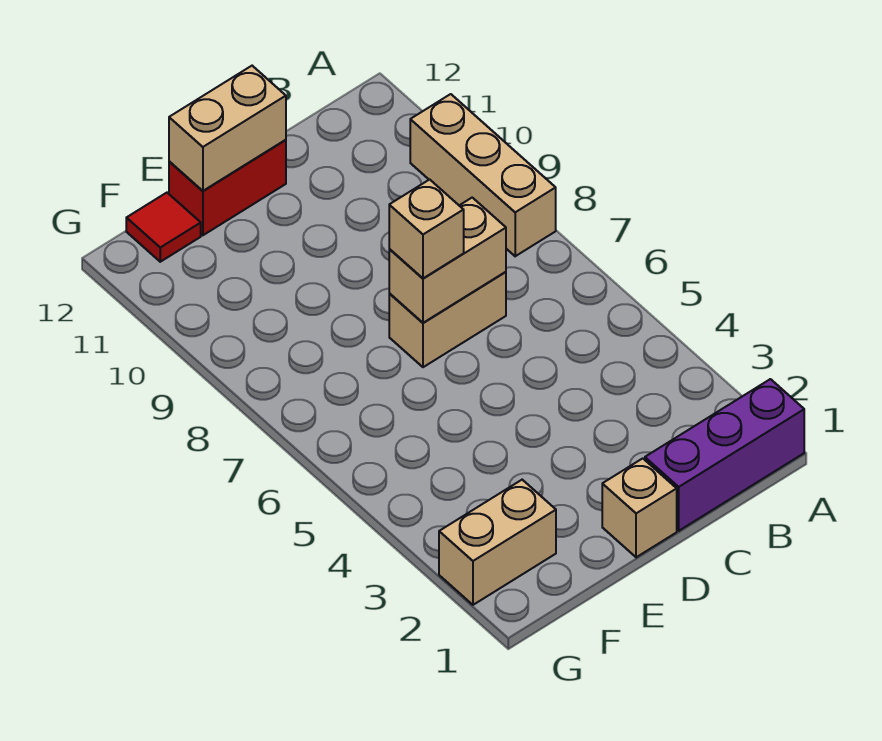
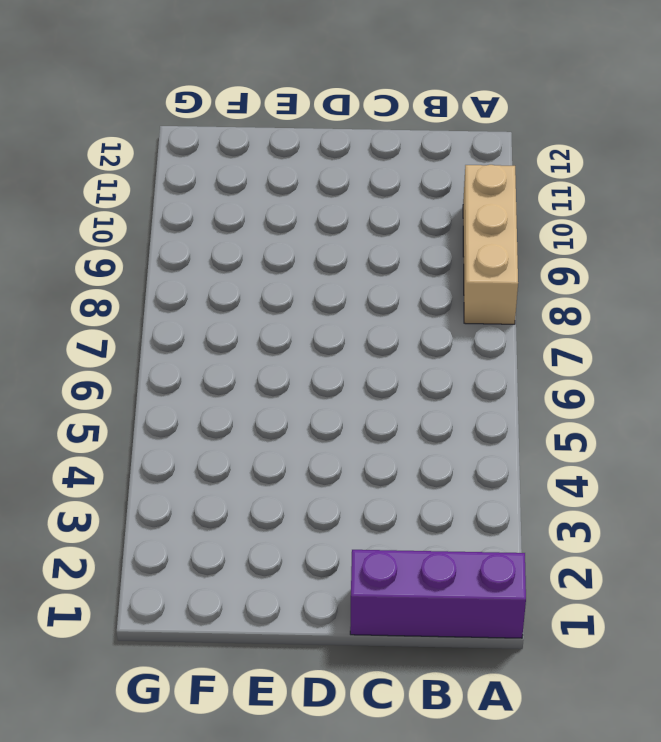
none -> tan brick C7:D7 level 1
none -> tan brick D1 level 1

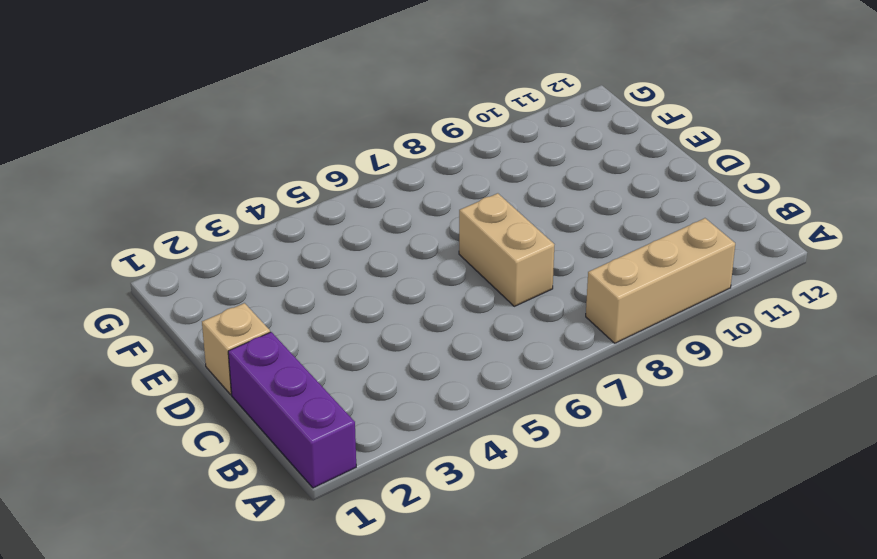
none -> red brick D12:E12 level 1
none -> tan brick F2:G2 level 1

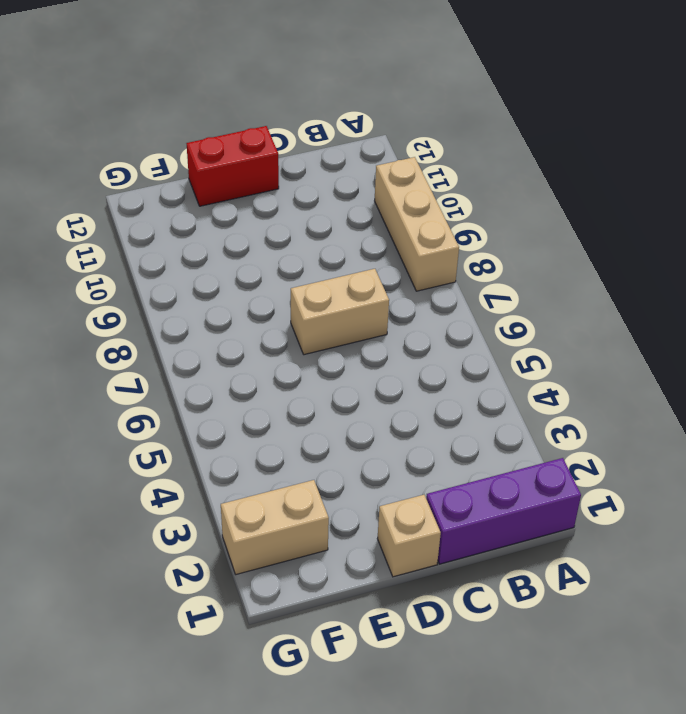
none -> red tile F12 level 1
none -> tan brick C7:D7 level 2

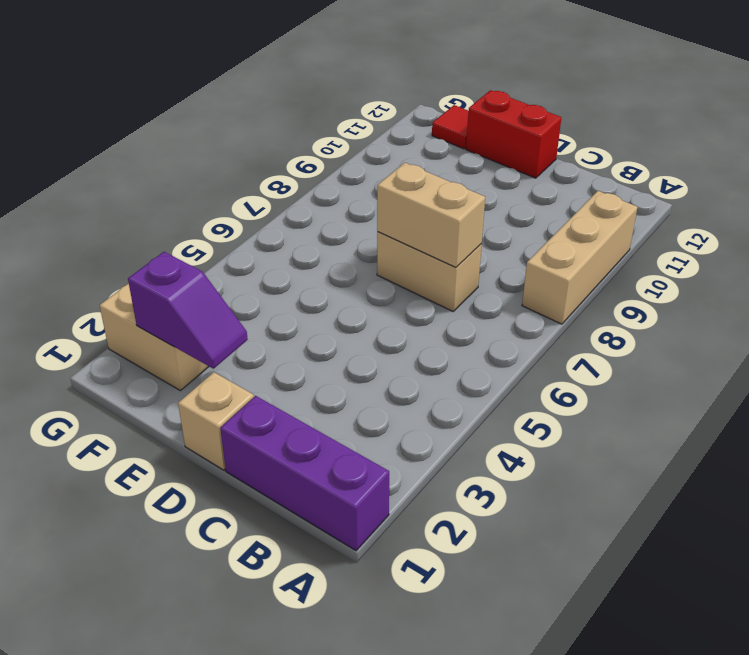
purple slope E2:F2 level 2 top F -> none
none -> tan brick D12:E12 level 2
none -> tan brick D7 level 3

